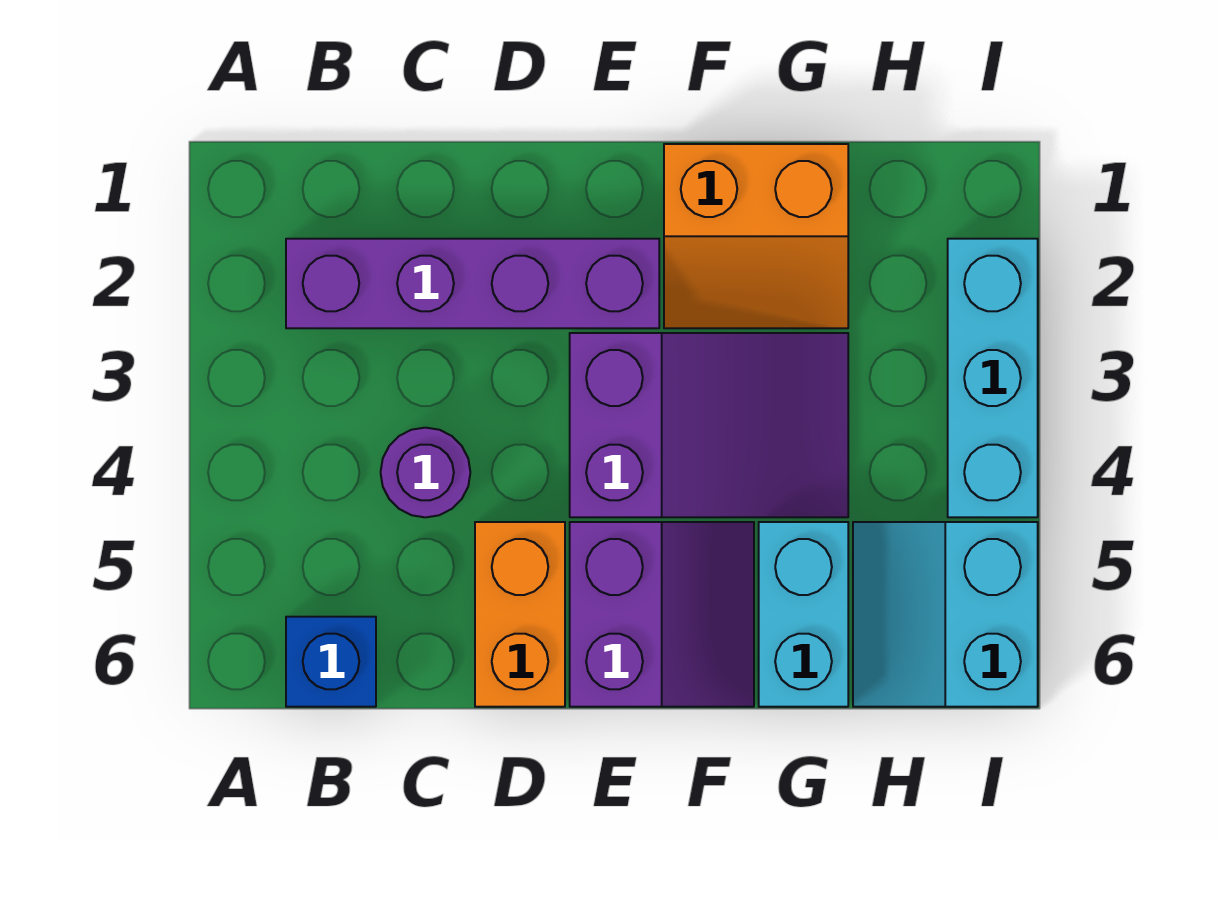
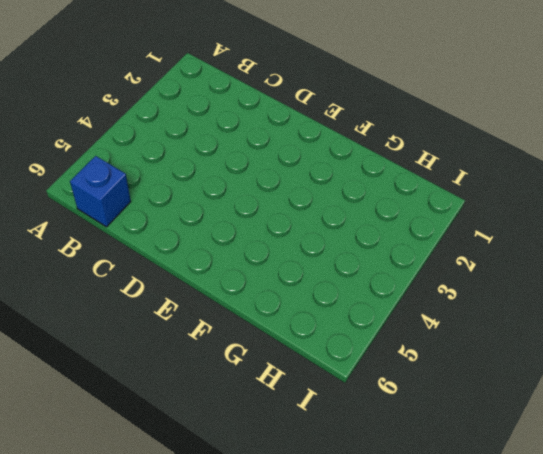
none -> purple brick B2:E2 level 1
none -> purple round brick C4 level 1

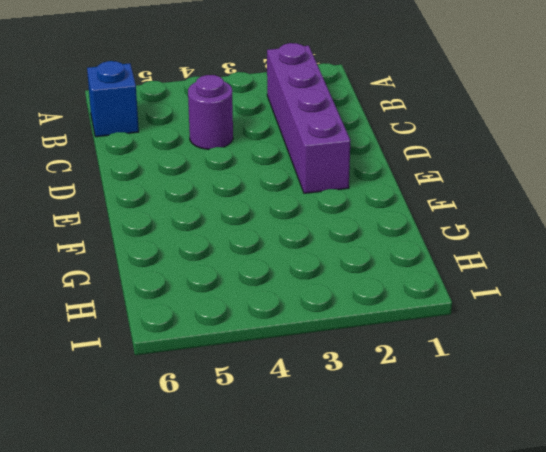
none -> orange brick D5:D6 level 1
none -> purple slope E3:G4 level 1 top E

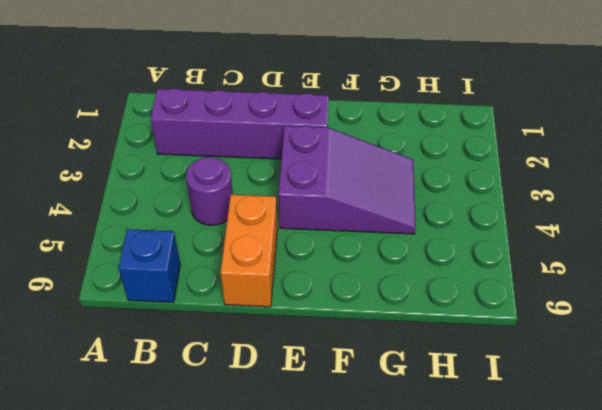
none -> purple slope E5:F6 level 1 top E
none -> orange slope F1:G2 level 1 top 1

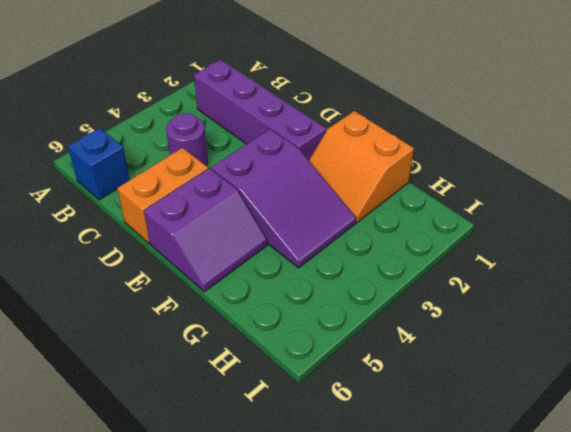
none -> cyan brick G5:G6 level 1
none -> cyan slope H5:I6 level 1 top I

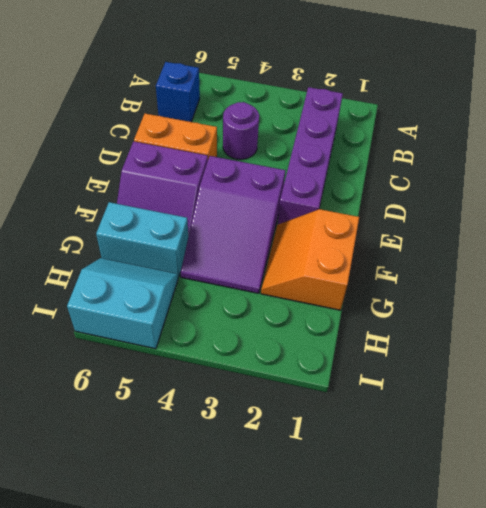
none -> cyan brick I2:I4 level 1

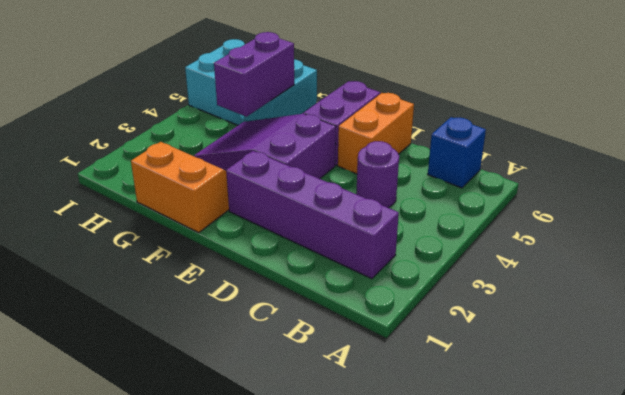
purple brick G4:G5 level 2 -> none
none -> cyan brick I2:I4 level 1

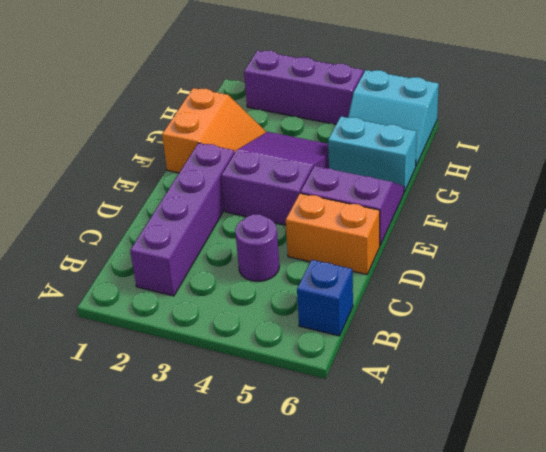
purple brick I2:I4 level 1 -> cyan brick I2:I4 level 1

